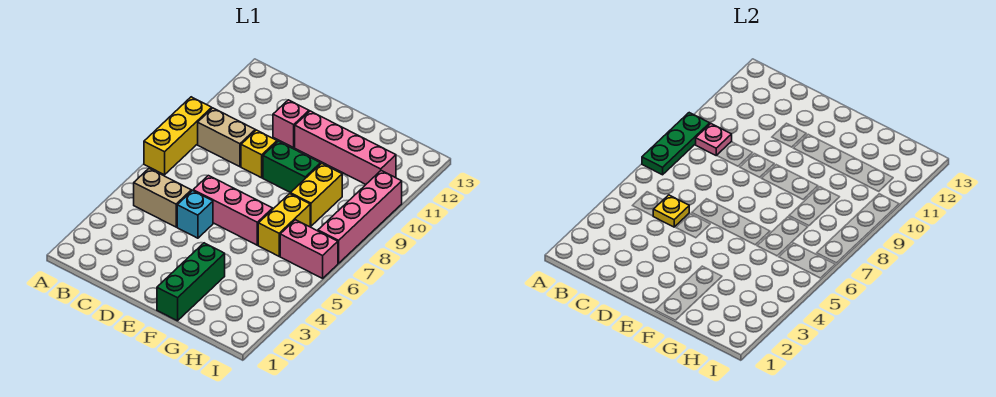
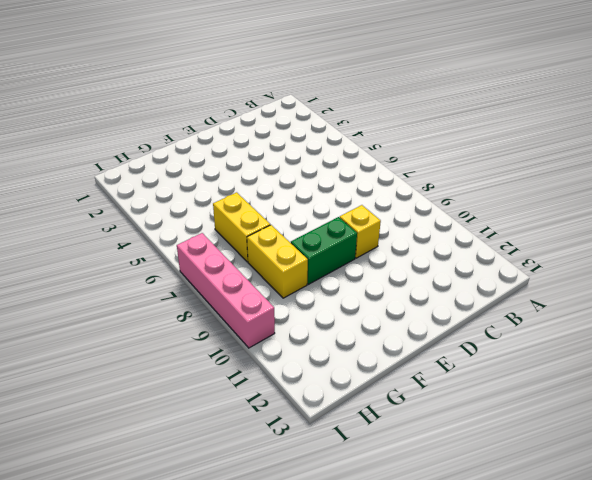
none -> yellow brick A7:A9 level 1
none -> tan brick B5:C5 level 1
none -> tan brick B9:C9 level 1

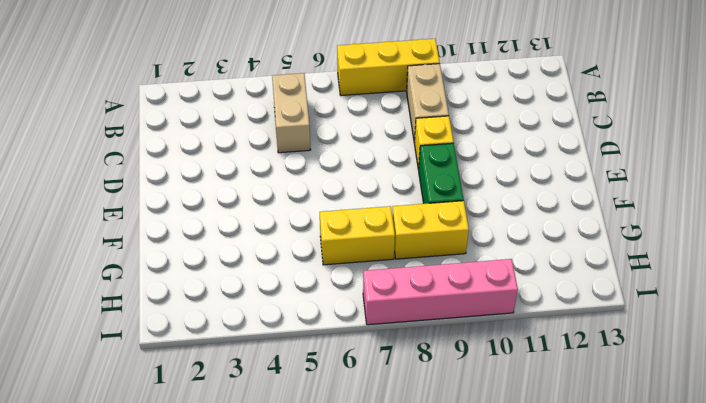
none -> cyan brick D5 level 1
none -> pink brick D6:F6 level 1
none -> pink brick D11 level 1

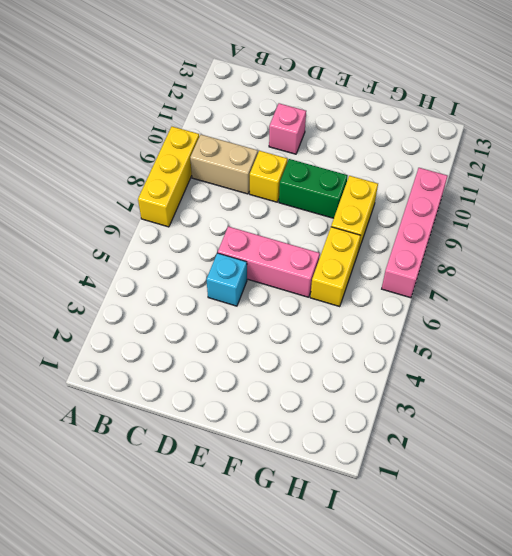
none -> tan brick B5:C5 level 1
none -> pink brick E11:H11 level 1
none -> green brick F1:F3 level 1

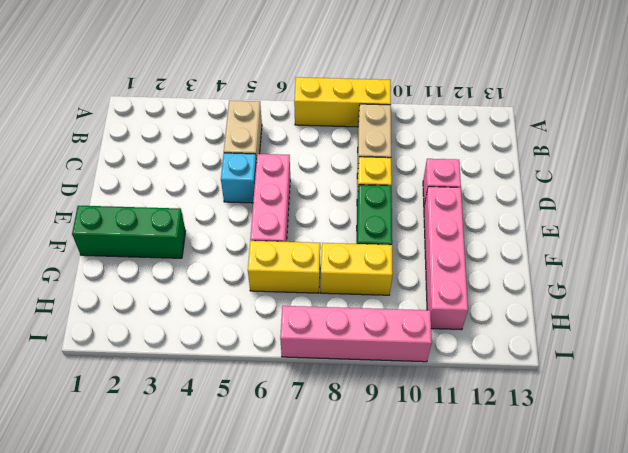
none -> pink brick H6:I6 level 1
none -> green plate A7:A9 level 2
none -> pink plate B9 level 2

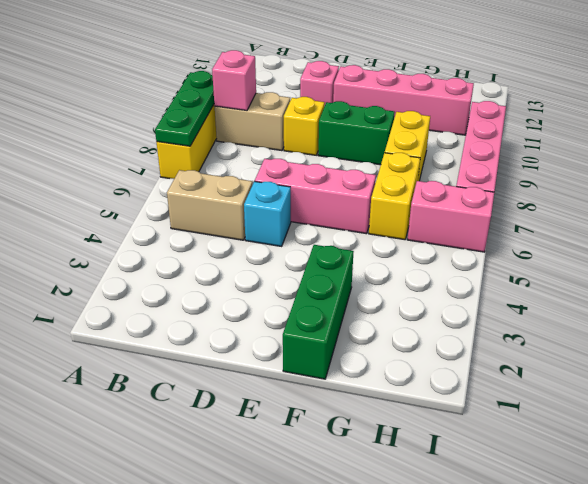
pink brick B9 level 2 -> pink plate B9 level 2
none -> yellow plate C5 level 2

